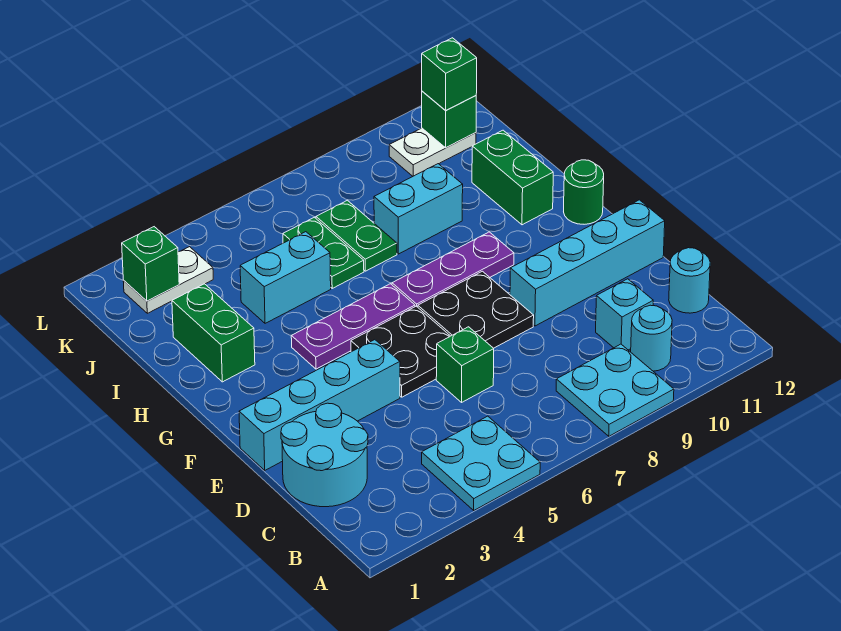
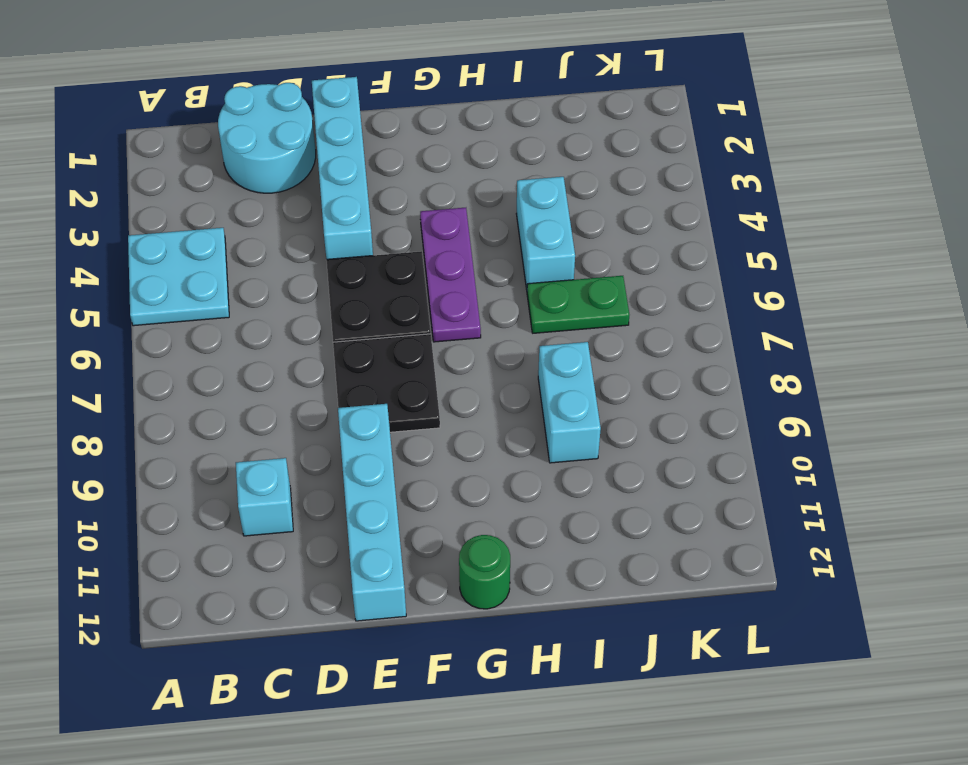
none -> cyan plate A8:B9 level 1
none -> cyan round brick B10 level 1
none -> cyan round brick C12 level 1

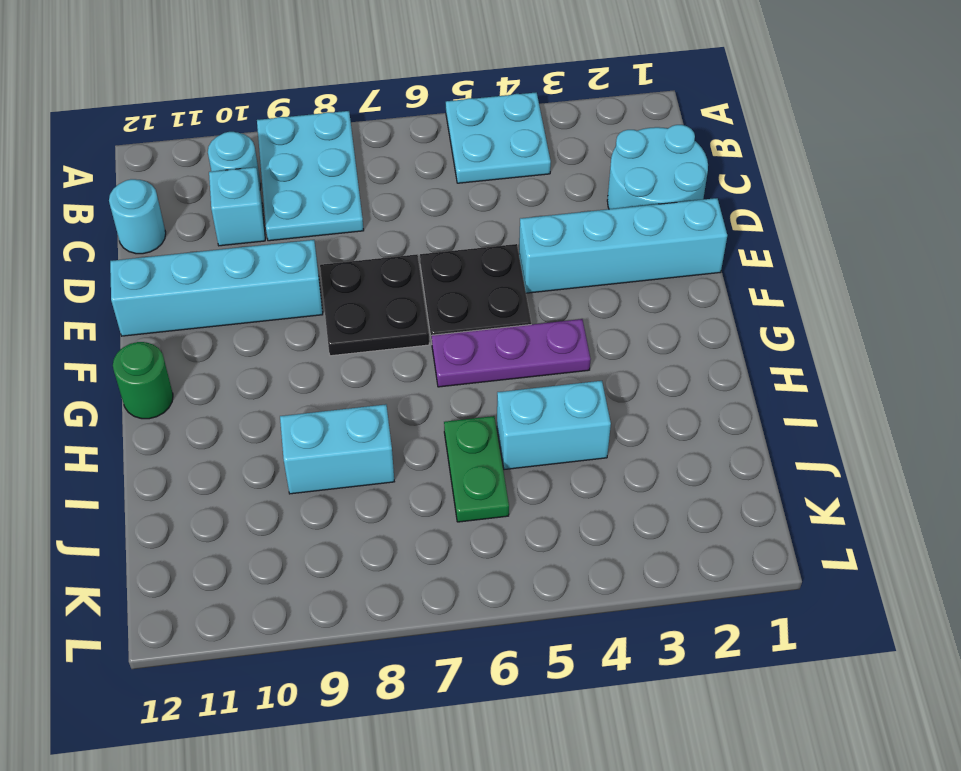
cyan plate A8:C9 level 1 -> cyan plate A8:B9 level 1
none -> green brick D6 level 1
none -> purple plate G7:G9 level 1
none -> green brick H2:I2 level 1

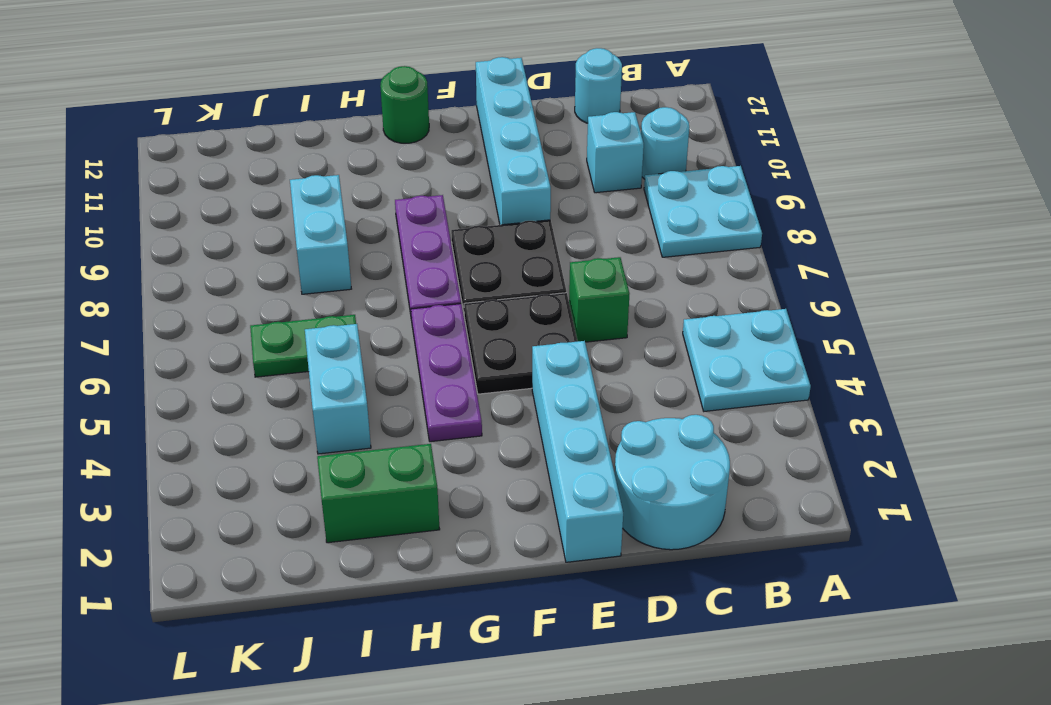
none -> green brick H11:I11 level 1
none -> green plate I7:J7 level 1
none -> white plate K2:K3 level 1

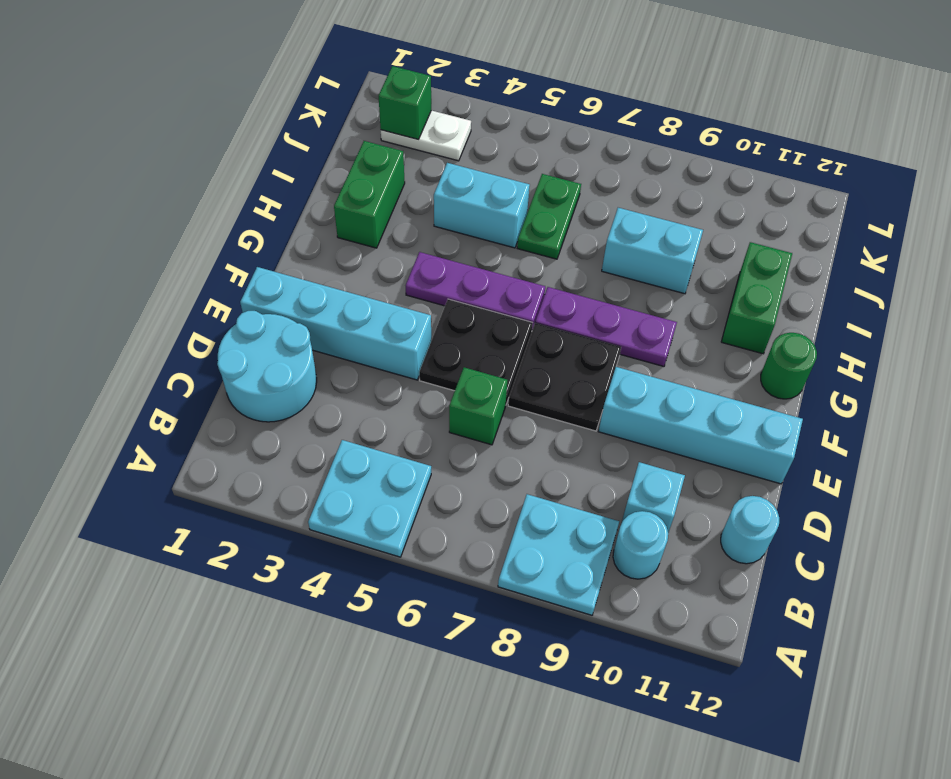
none -> green plate I7:J7 level 1
none -> white plate K10:K11 level 1
none -> green brick K11 level 2

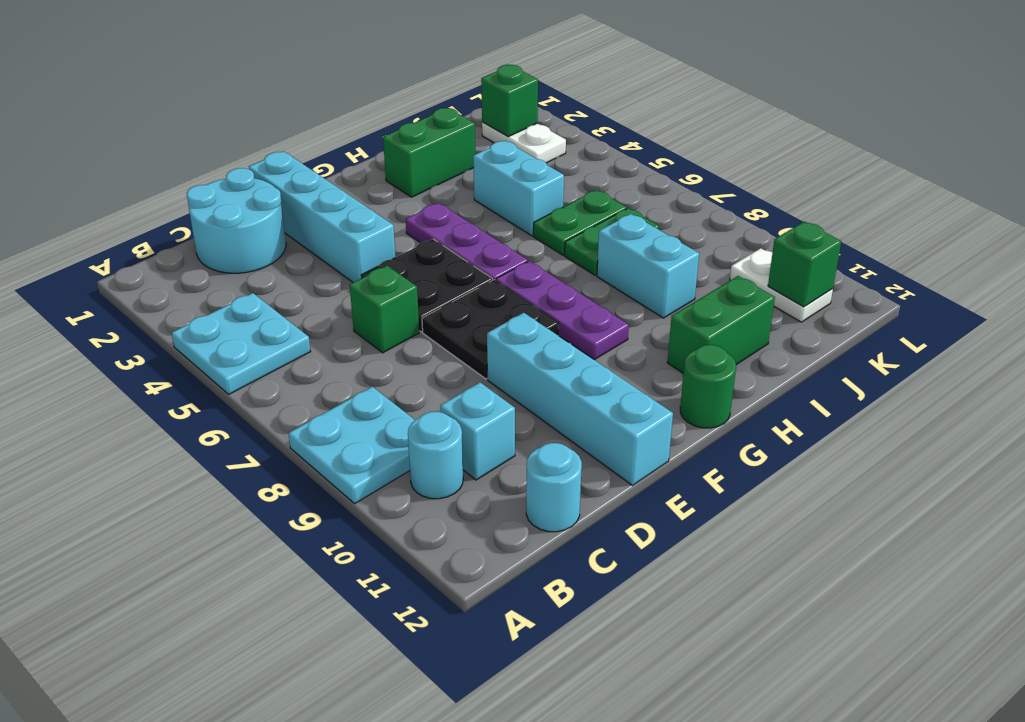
none -> green brick K11 level 3

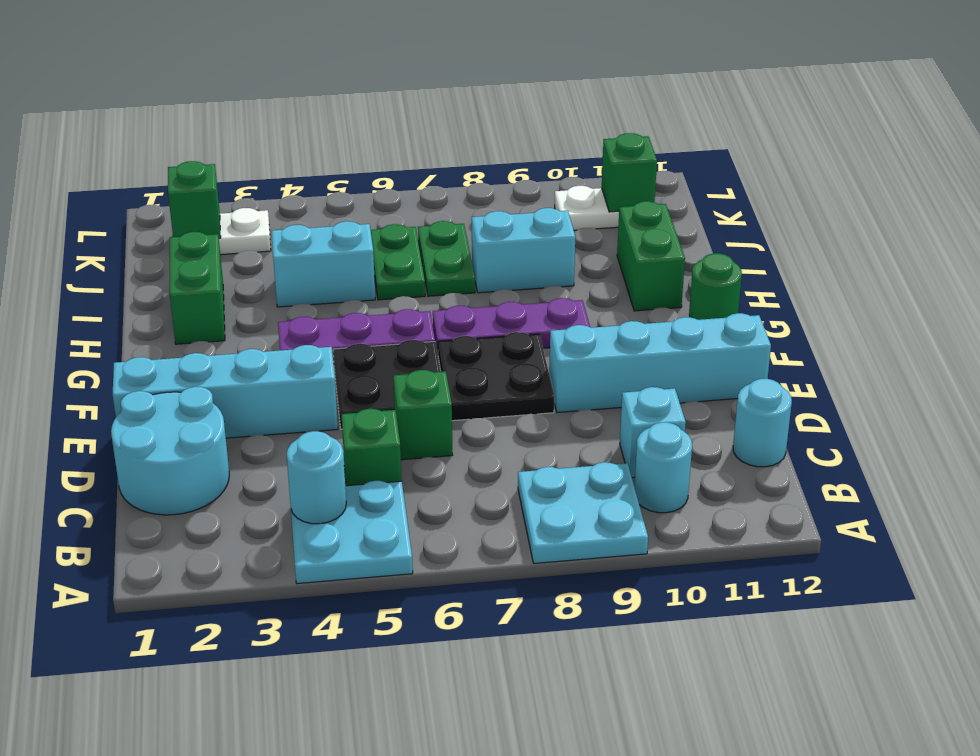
cyan round brick B4 level 2 -> none
green brick C5 level 1 -> green brick K11 level 3

